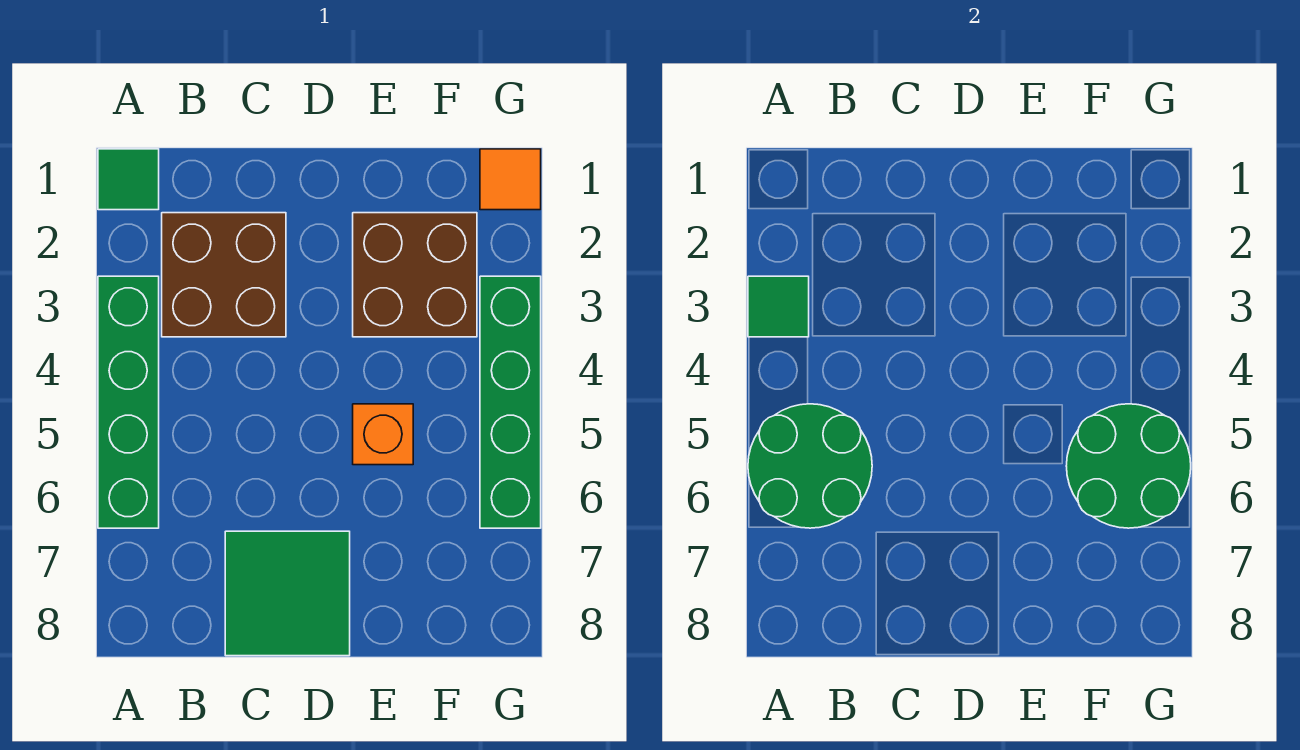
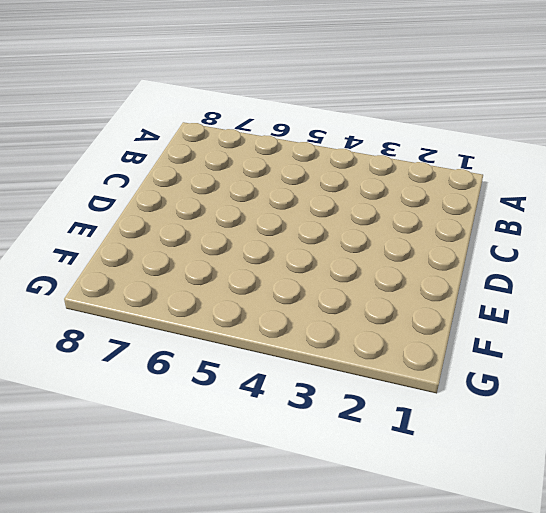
none -> green tile A1 level 1
none -> green brick A3:A6 level 1

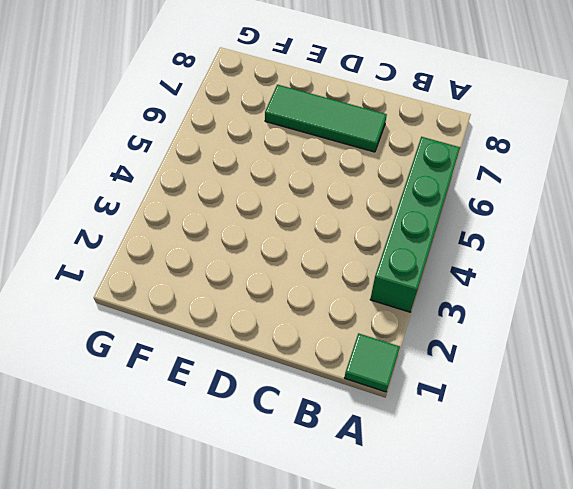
green tile C7:E7 level 1 -> green tile C7:D8 level 1
none -> brown brick B2:C3 level 1
none -> brown brick E2:F3 level 1

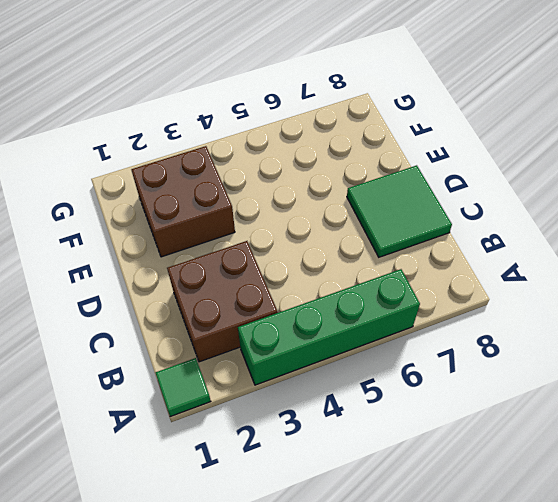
none -> orange brick E5 level 1
none -> orange tile G1 level 1

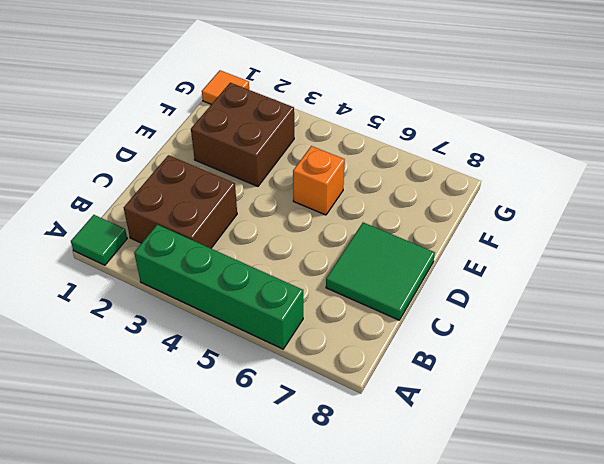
none -> green brick G3:G6 level 1
none -> green tile A3 level 2

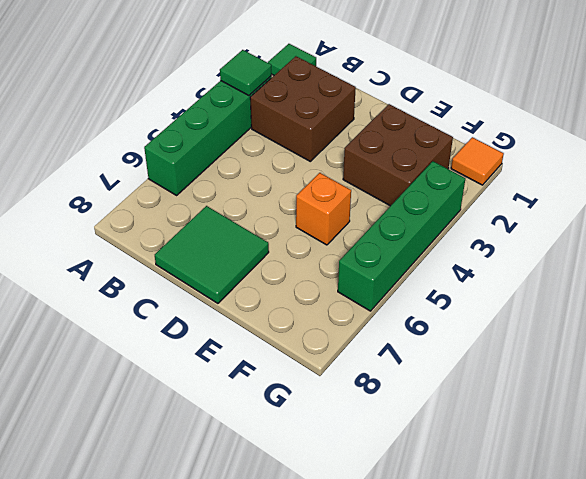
none -> green round brick A5:B6 level 2
none -> green round brick F5:G6 level 2

